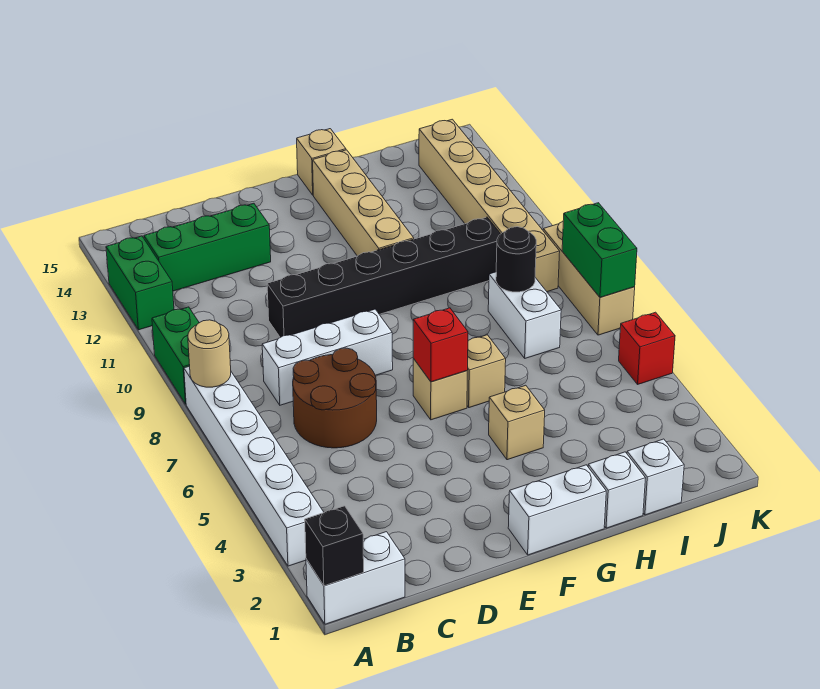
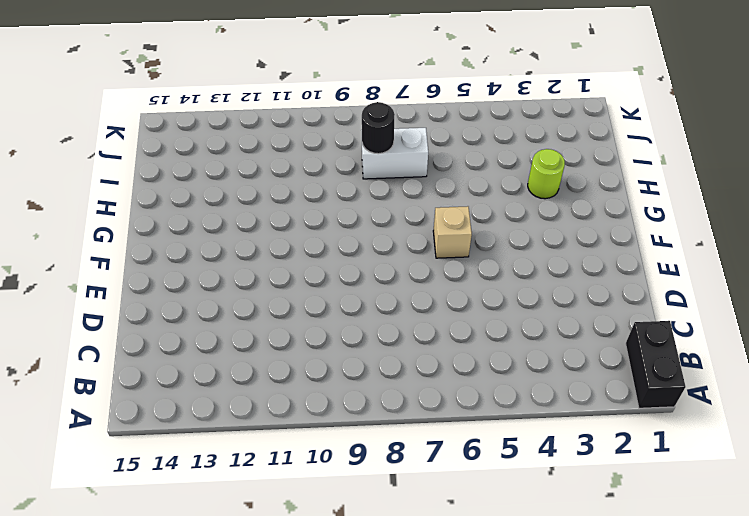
black brick A1:B1 level 1 -> white brick A1:B1 level 1
lime round brick H3 level 1 -> none
none -> white brick A3:A8 level 1
none -> green brick A9:A10 level 1
none -> green brick A12:A13 level 1

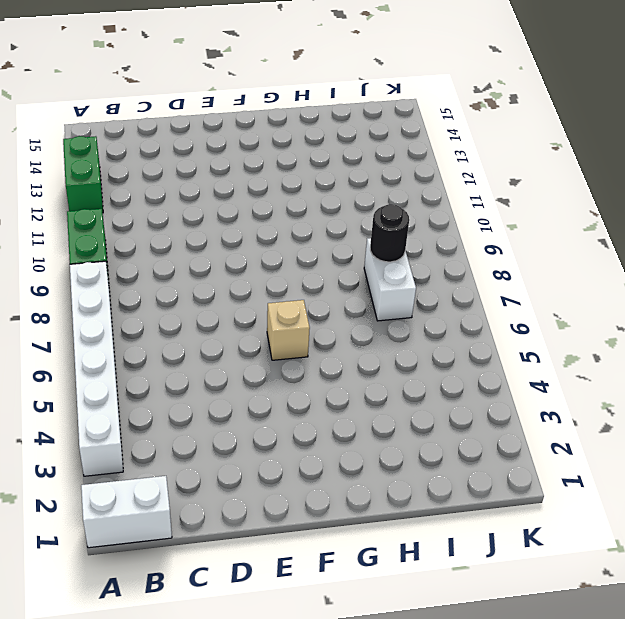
none -> green brick B13:D13 level 1
none -> brown round brick C6:D7 level 1
none -> white brick C8:E8 level 1

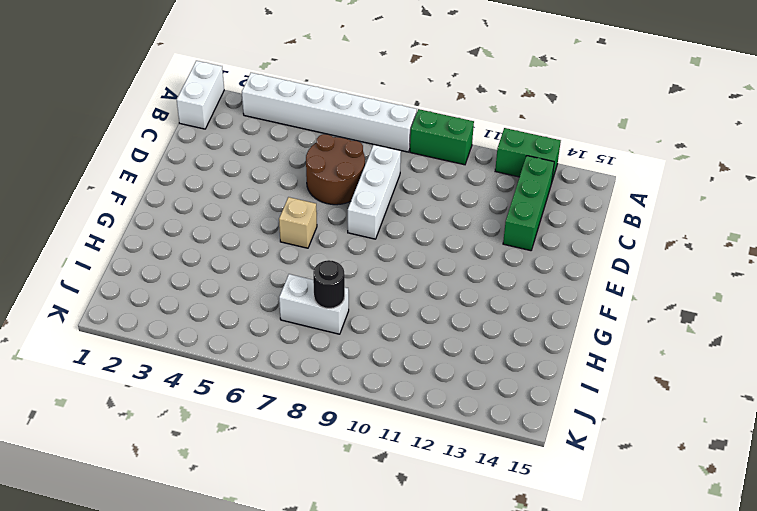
none -> black brick D10:I10 level 1
none -> white brick F1:G1 level 1
none -> tan brick G4 level 1

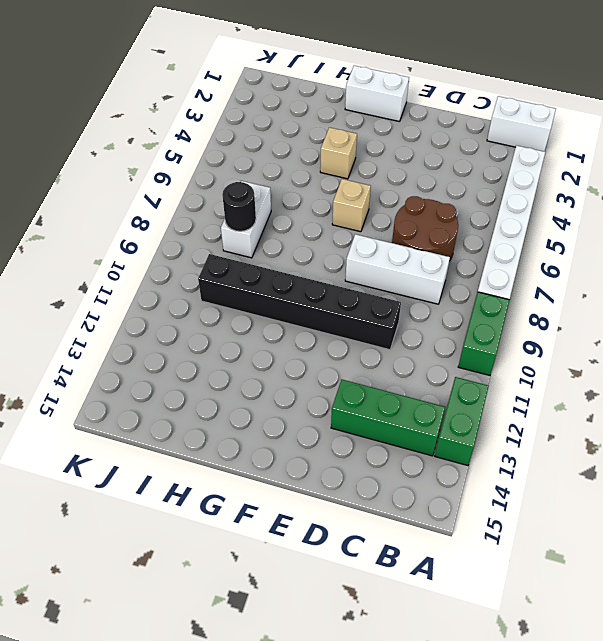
none -> tan brick G6 level 1
none -> tan brick G11:G14 level 1
none -> tan brick G15 level 1

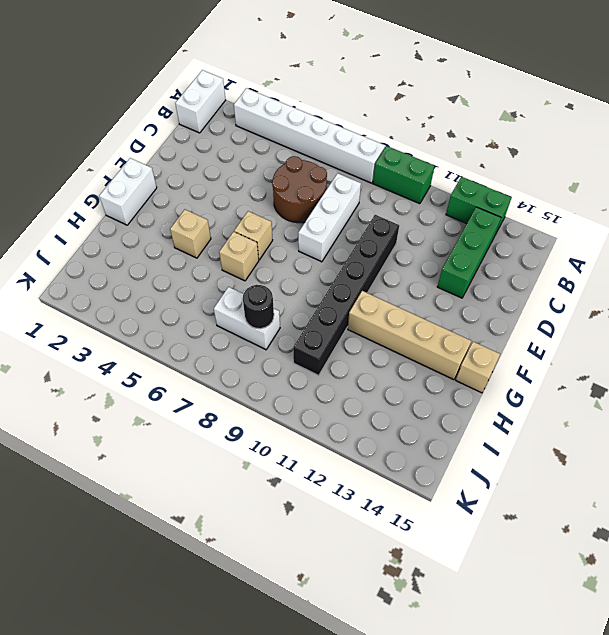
none -> white brick H1 level 1
none -> white brick I1 level 1
none -> tan brick J9:J14 level 1

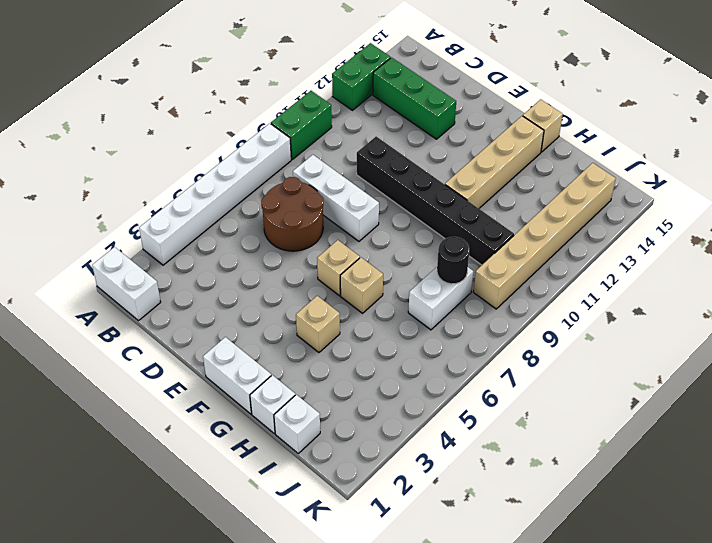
none -> red brick K5 level 1
none -> tan brick K7:K9 level 1
none -> black brick A1 level 2

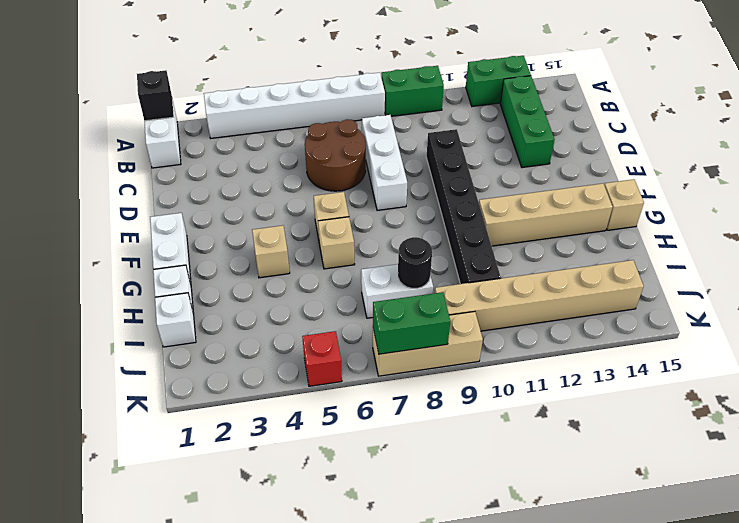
none -> tan round brick A8 level 2
none -> red brick F6 level 2

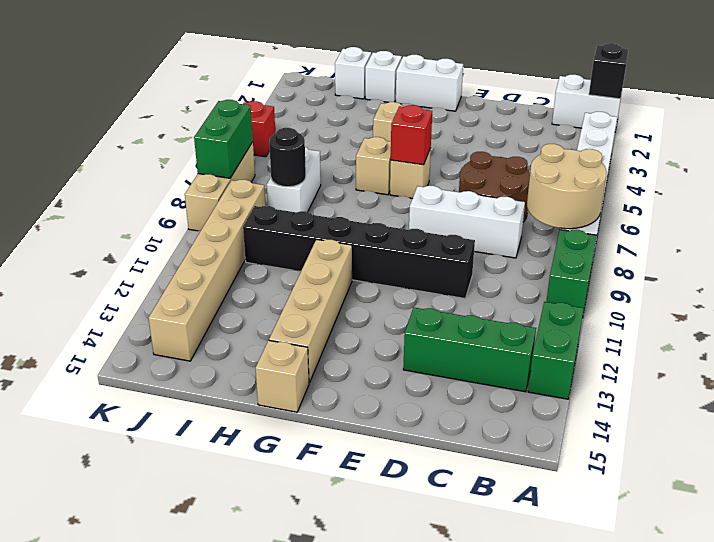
tan round brick A7:B8 level 2 -> tan round brick A8 level 2

